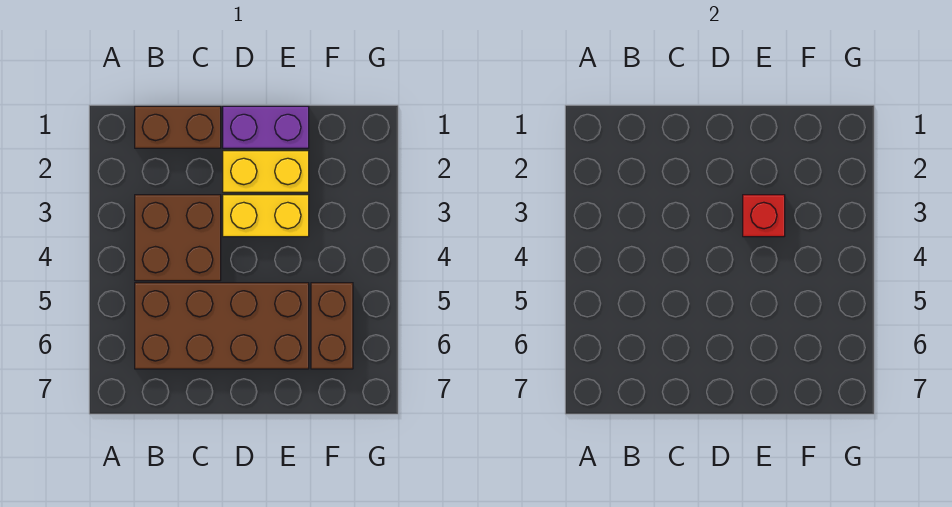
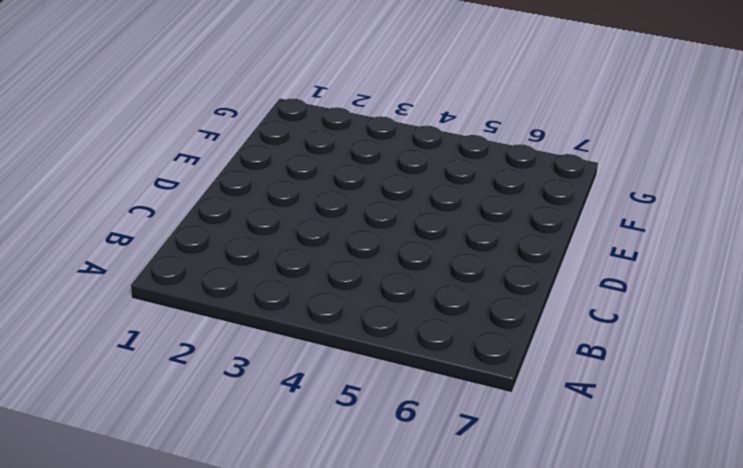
none -> brown brick B1:C1 level 1
none -> brown brick B3:C4 level 1

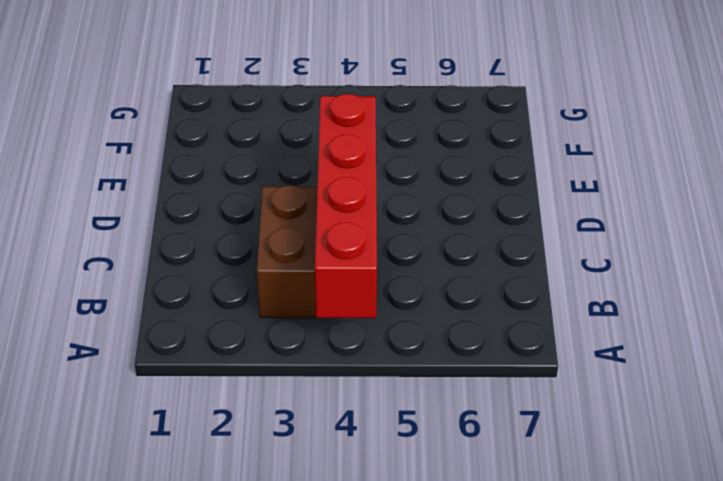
red brick A4:D4 level 2 -> none
none -> brown brick B1:C1 level 1
none -> brown brick B5:E6 level 1

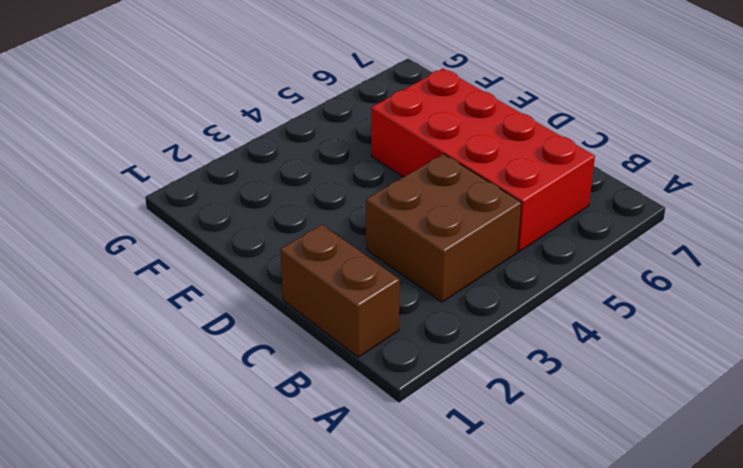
red brick B5:E6 level 1 -> brown brick B5:E6 level 1
none -> purple brick D1:E1 level 1
none -> yellow brick D2:E2 level 1

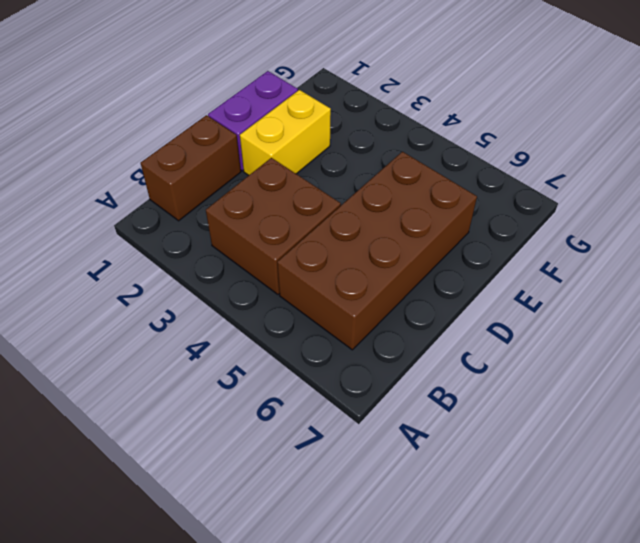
none -> yellow brick D3:E3 level 1
none -> brown brick F5:F6 level 1

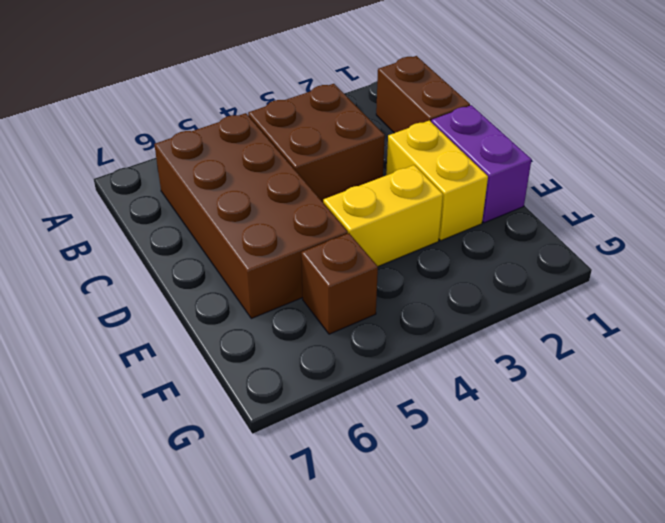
yellow brick E3:E4 level 1 -> yellow brick D3:E3 level 1
brown brick F5 level 1 -> brown brick F5:F6 level 1
none -> red brick E3 level 2

